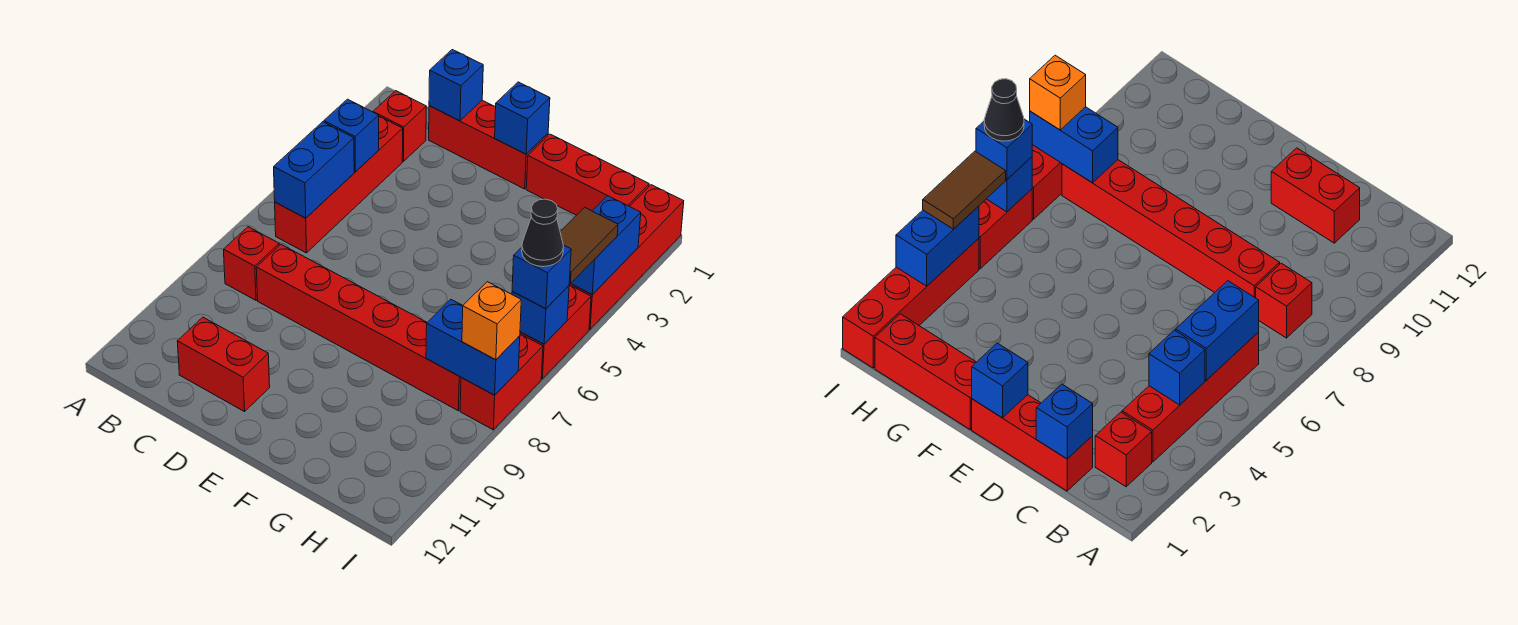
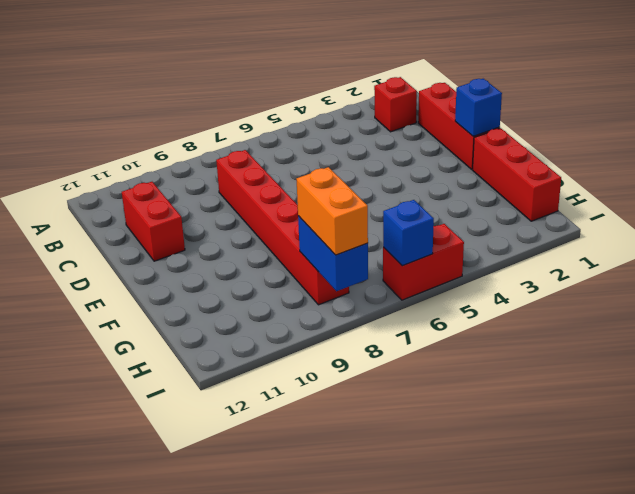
orange brick H8:I8 level 3 -> orange brick I8 level 3
none -> red brick B3:B6 level 1
none -> red brick B8 level 1
none -> red brick I1:I4 level 1

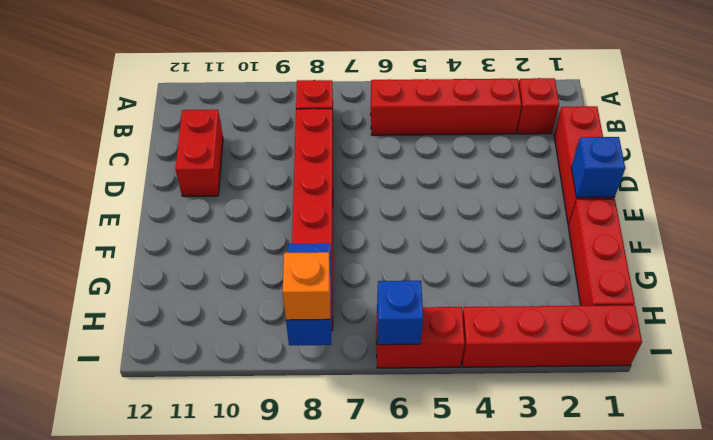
none -> red brick I7:I8 level 1
none -> blue brick B4 level 2
none -> blue brick B5:B6 level 2

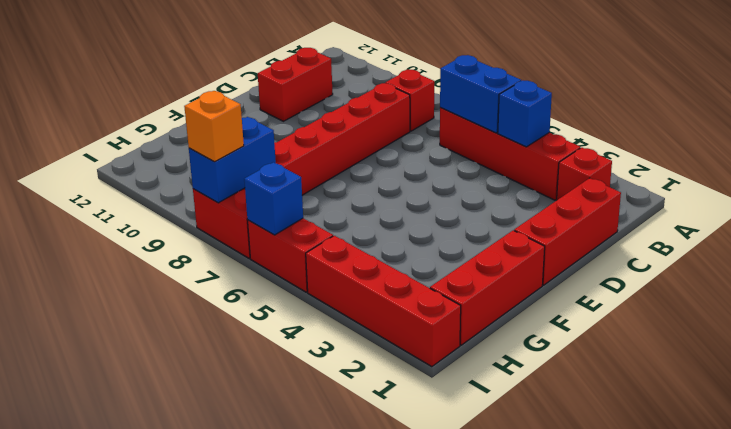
none -> blue brick C1 level 2
none -> blue brick E1 level 2
none -> blue brick I3:I4 level 2

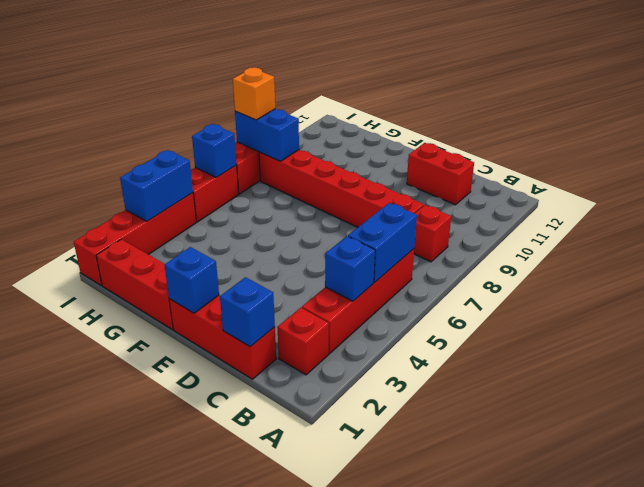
none -> brown tile I4:I5 level 3
none -> blue brick I6 level 3
none -> black cone I6 level 4

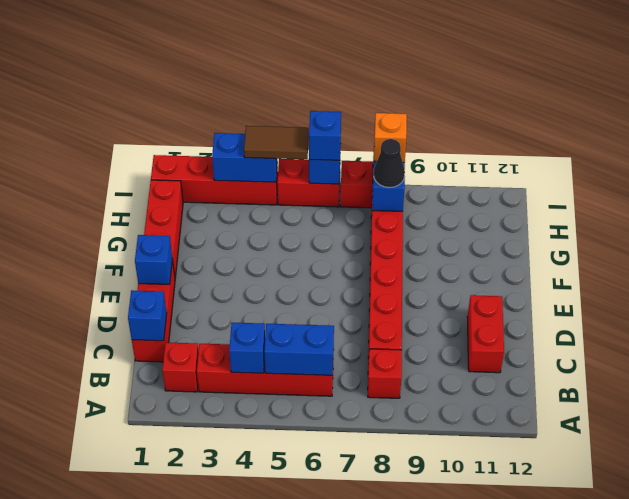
black cone H8 level 3 -> black cone I6 level 4

